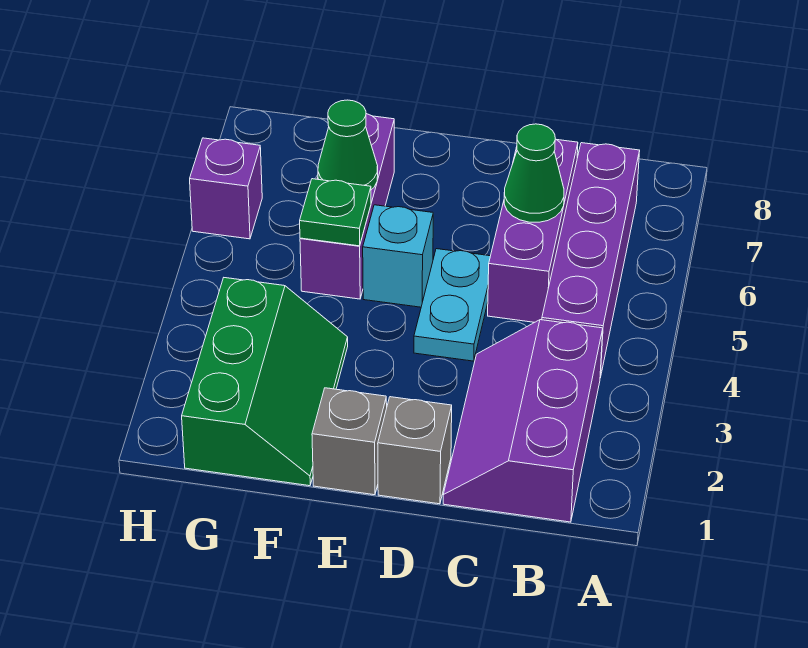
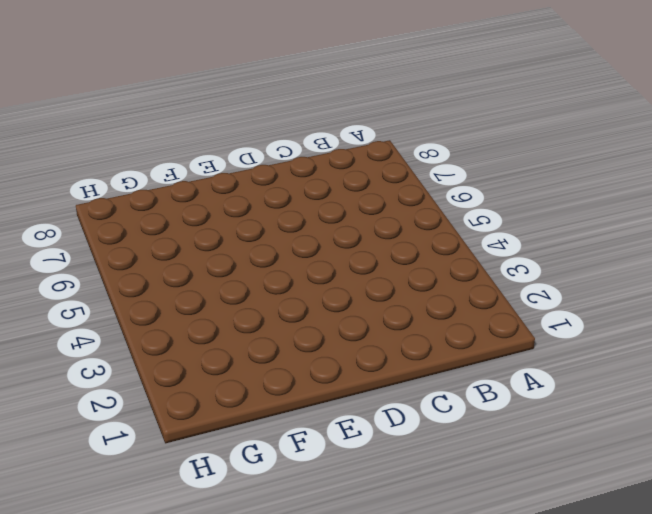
none -> purple slope B1:C3 level 1 top B
none -> purple brick B4:B7 level 1
none -> purple brick C5:C7 level 1

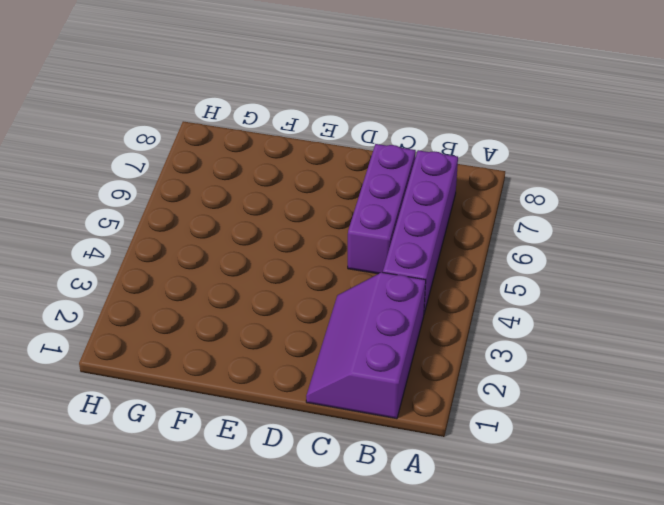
none -> grey brick D1 level 1
none -> cyan plate D4:D5 level 1
none -> grey brick E1 level 1

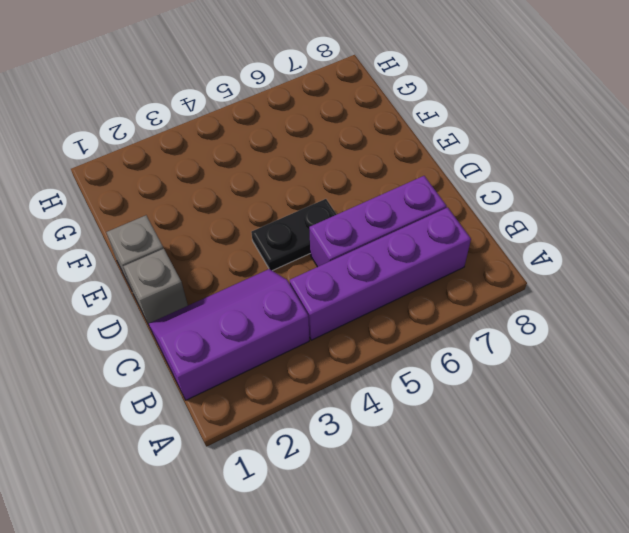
black plate D4:D5 level 1 -> cyan plate D4:D5 level 1
none -> cyan brick E5 level 1
none -> green slope F1:G3 level 1 top G
none -> purple brick F5:F7 level 1

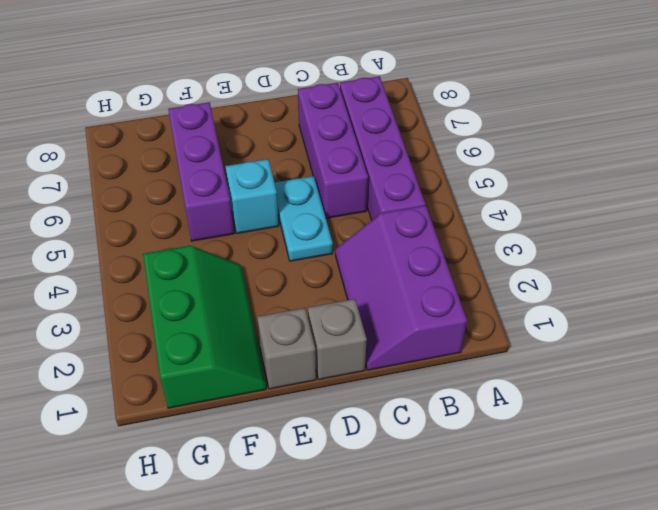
none -> purple brick H6 level 1
none -> green cone C6 level 2
none -> green plate F5 level 2

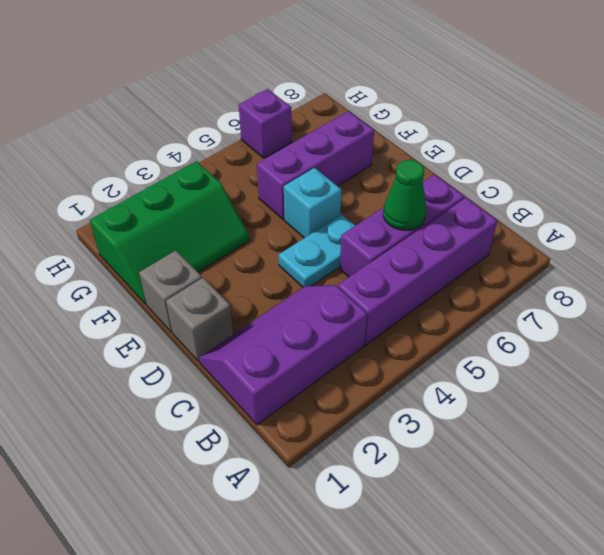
none -> green plate F5 level 2
none -> green cone F6 level 2

